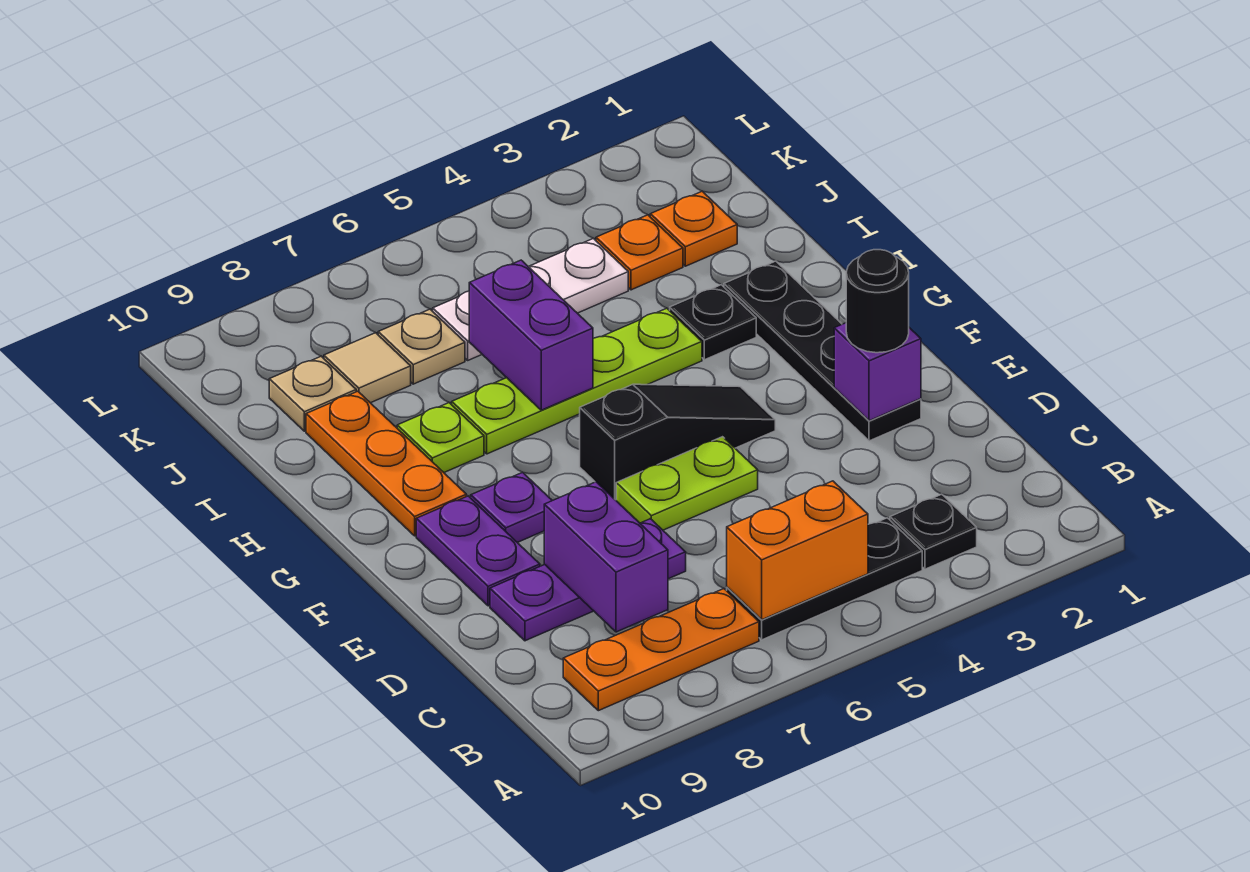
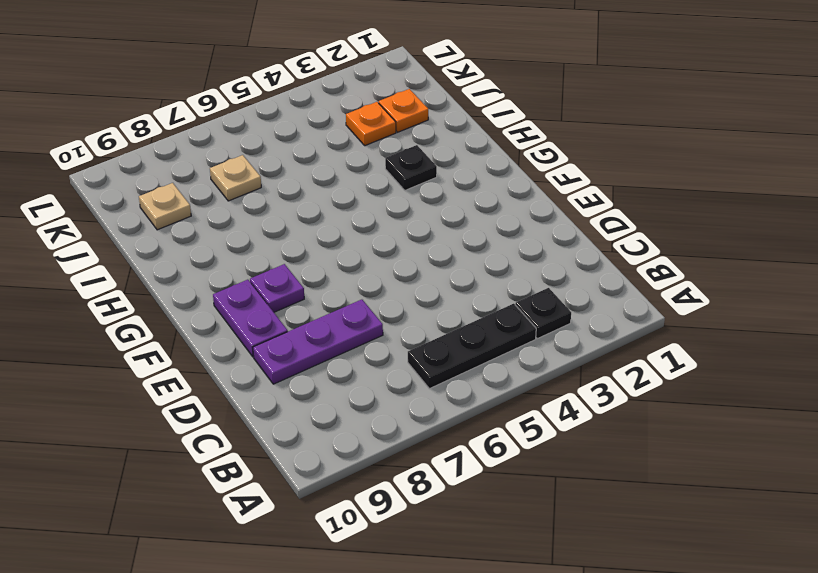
none -> orange plate B7:B9 level 1
none -> black plate E2:H2 level 1
none -> lime plate E5:E6 level 1

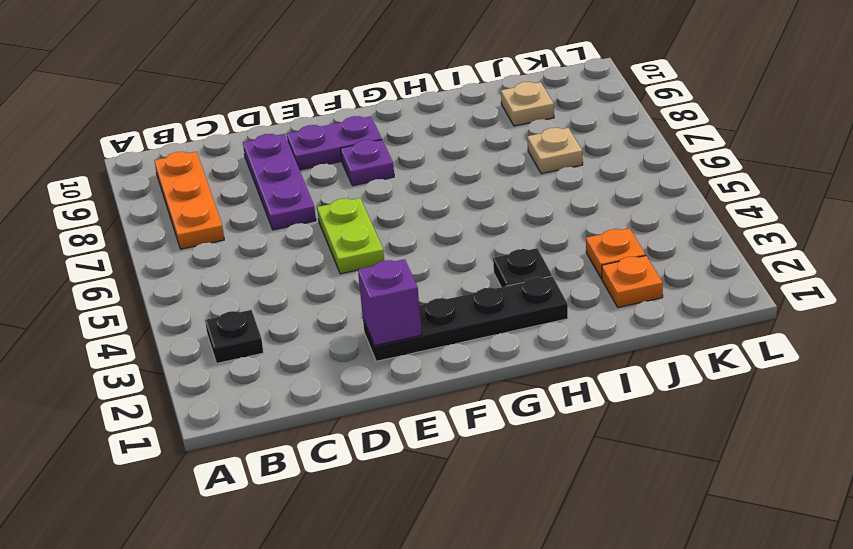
none -> black plate B4:B6 level 1
none -> black slope F4:F6 level 1 top 6
none -> orange plate G9:I9 level 1

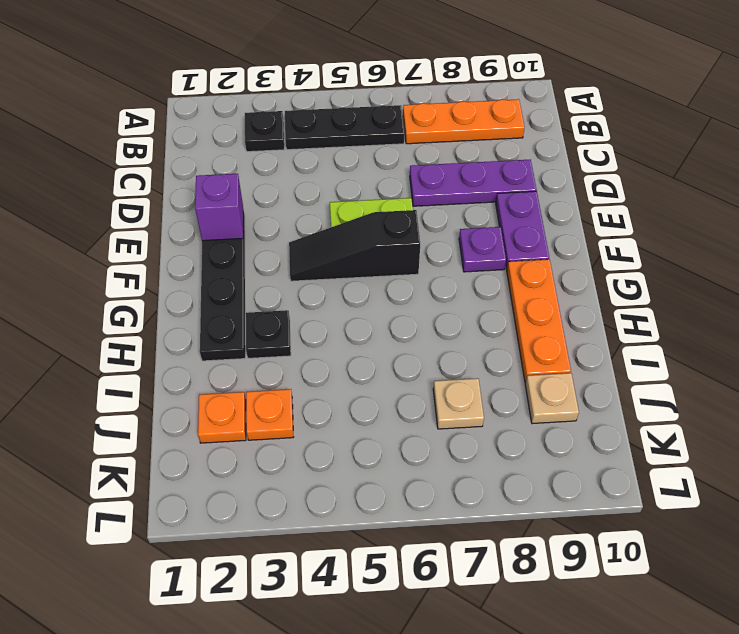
none -> lime plate H4:H7 level 1
none -> lime plate H8 level 1
none -> white plate J4:J6 level 1

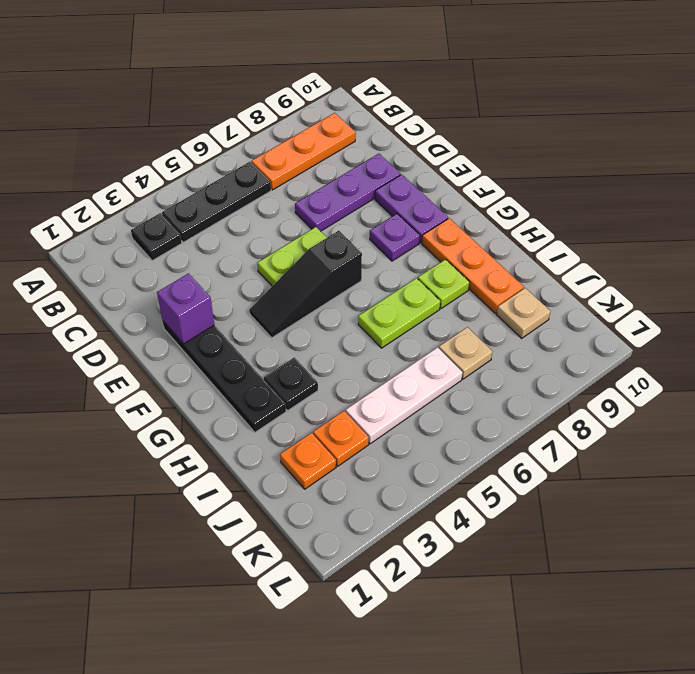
lime plate H6:H7 level 1 -> lime plate H4:H7 level 1
none -> tan tile J8 level 1
none -> orange brick B5:B6 level 2
none -> purple brick C8:D8 level 2

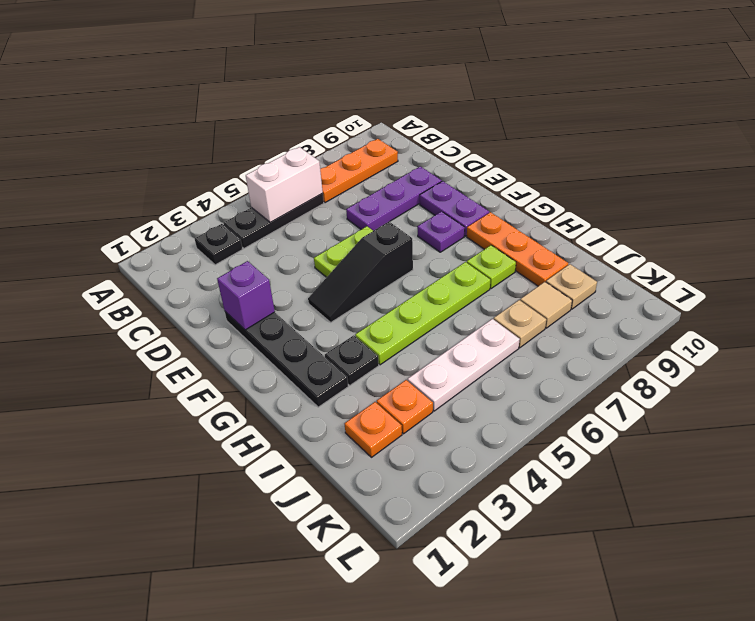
white brick B5:B6 level 2 -> orange brick B5:B6 level 2
none -> purple brick C8:D8 level 2
none -> purple brick H6:I6 level 2
none -> black round brick E2 level 3

